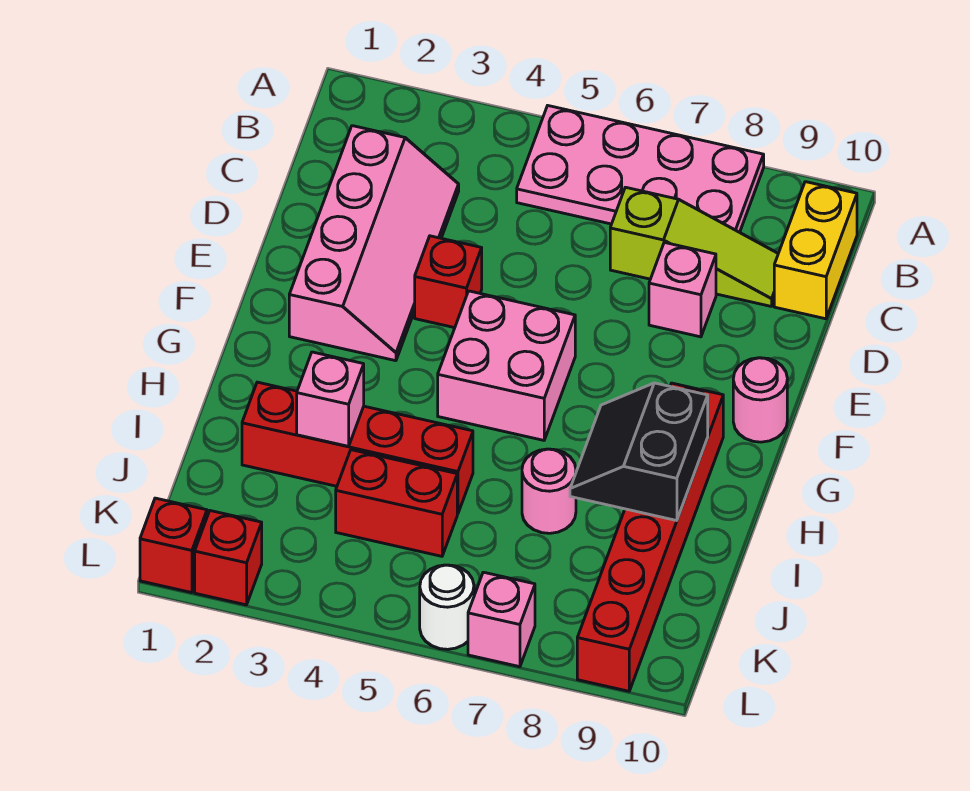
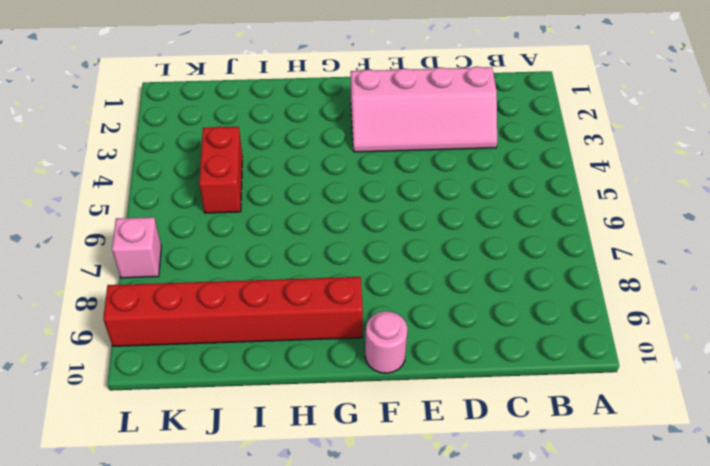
none -> pink plate A5:B8 level 1
none -> yellow brick B10:C10 level 1
none -> lime slope C7:C9 level 1 top 7

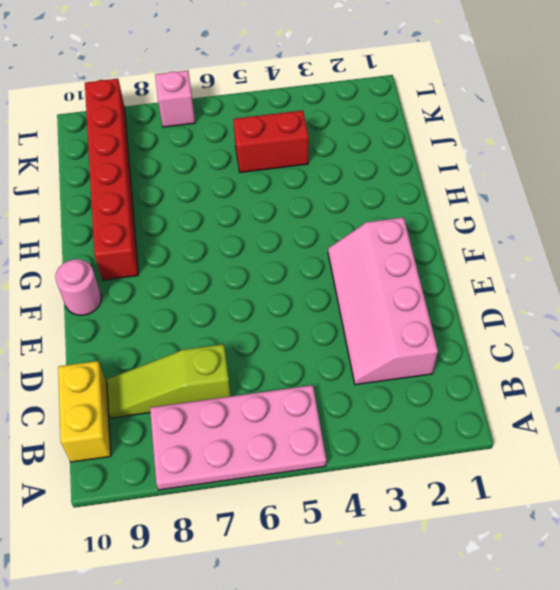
none -> pink brick D8 level 1
none -> red brick E4 level 1
none -> pink brick F5:G6 level 1

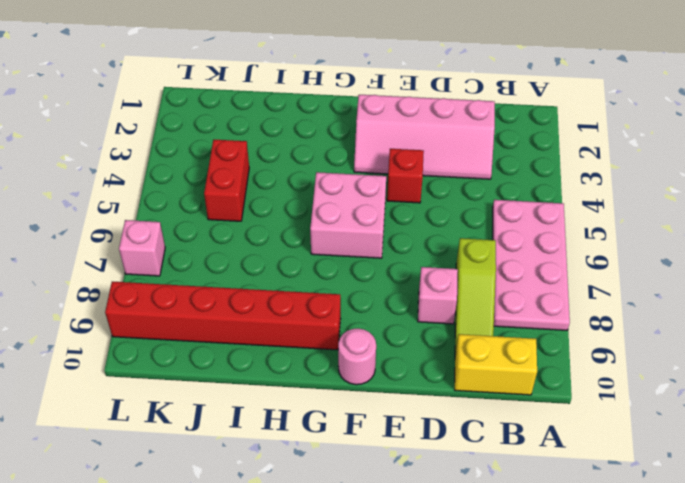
none -> red brick I2:I5 level 1
none -> pink round brick I7 level 1
none -> red brick L1 level 1

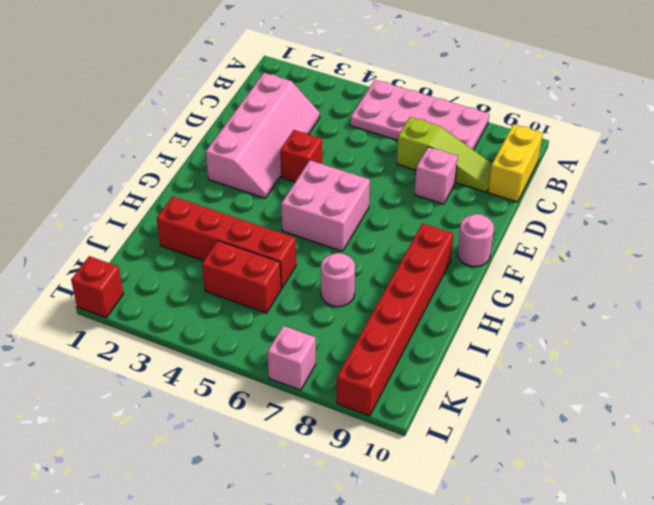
none -> red brick L2 level 1
none -> white round brick L6 level 1
none -> black slope H8:I9 level 2 top 9

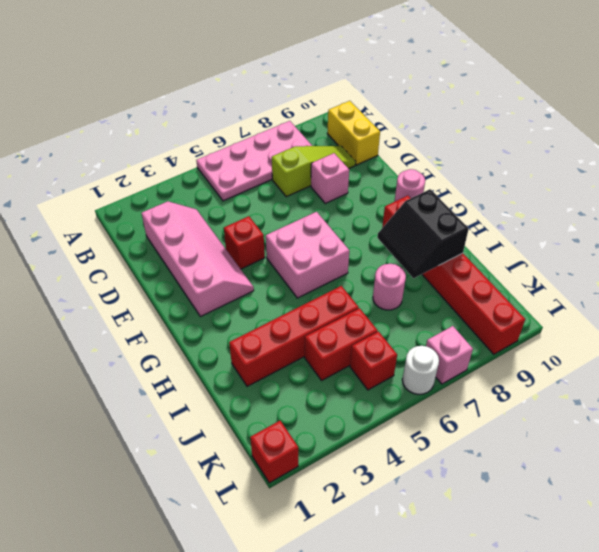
red brick K5 level 1 -> red brick L2 level 1
none -> pink brick I3 level 2

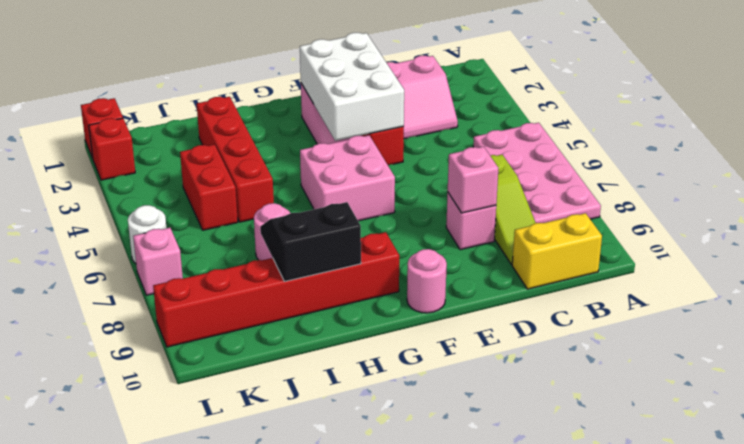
pink brick D8 level 2 -> pink brick I3 level 2
white brick E2:F4 level 2 -> none

